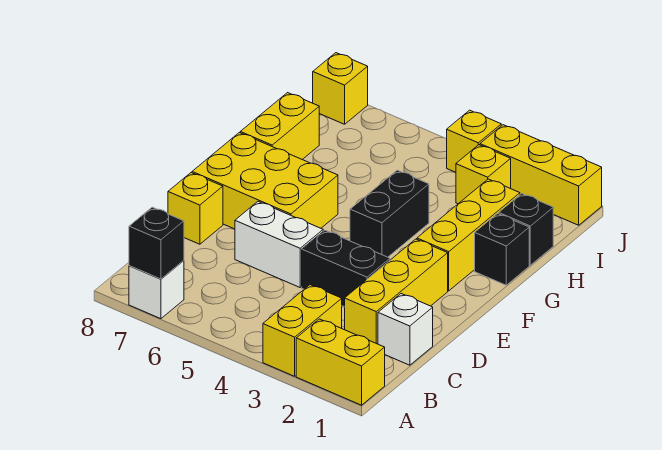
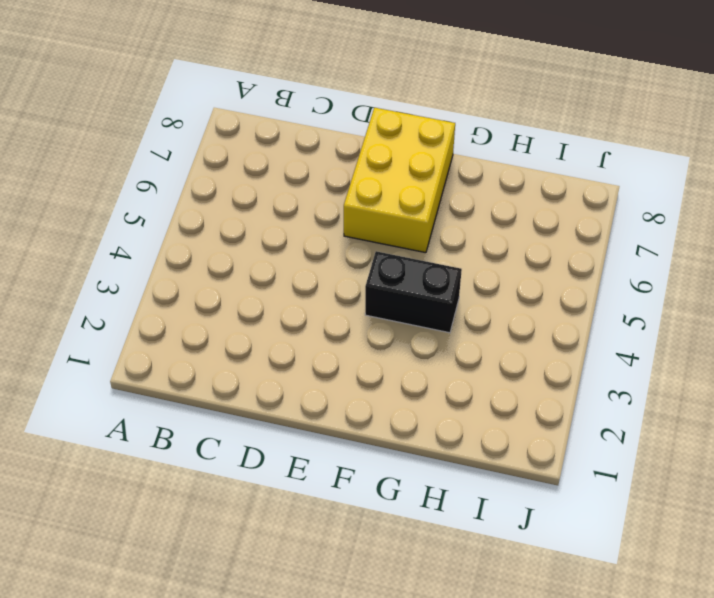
none -> yellow brick A1:A2 level 1
none -> yellow brick A3:B3 level 1
none -> white brick A7 level 1

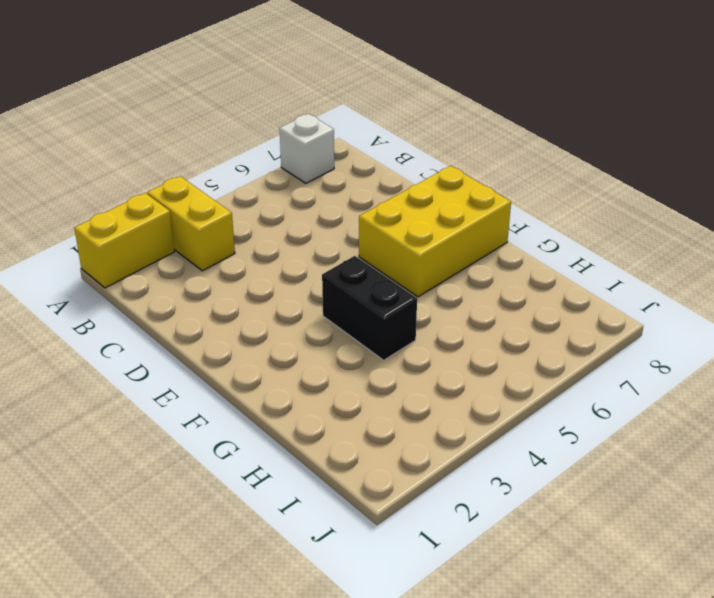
none -> white brick C1 level 1
none -> yellow brick C2:E2 level 1
none -> black brick D3:D4 level 1

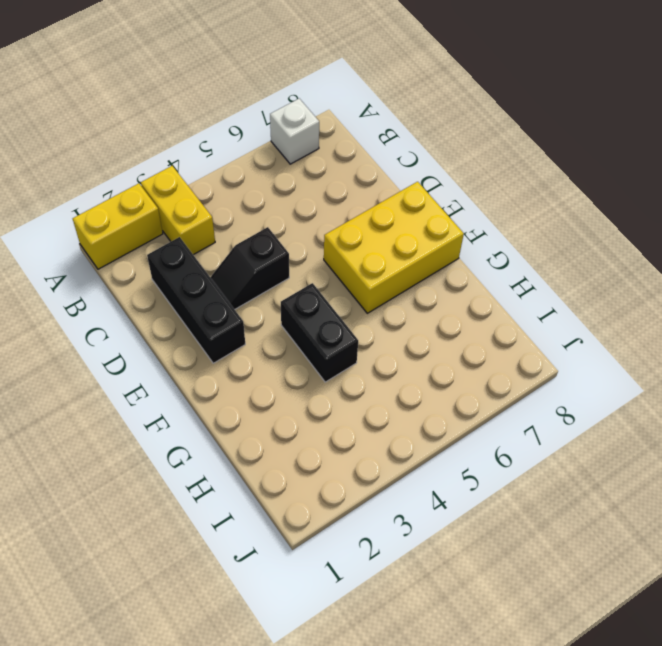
black brick C2:E2 level 1 -> yellow brick C2:E2 level 1
black slope D3:D4 level 1 top 4 -> black brick D3:D4 level 1
none -> white brick C1 level 1
none -> white brick D5:D6 level 1
none -> yellow brick D8 level 1

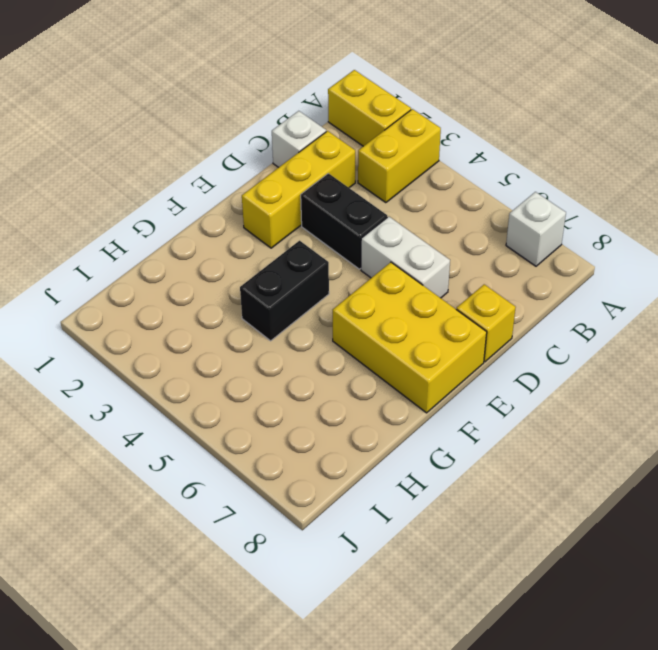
none -> yellow brick F2:H2 level 1
none -> black brick G1 level 1
none -> yellow brick G8:H8 level 1

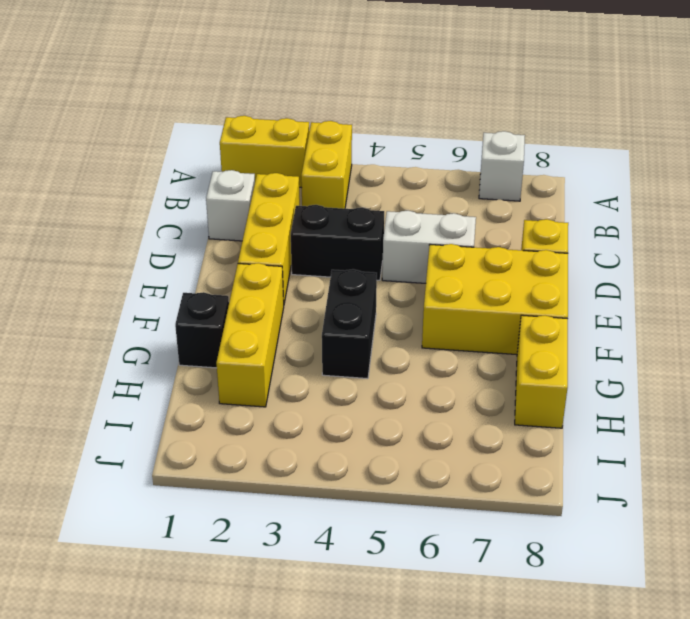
none -> black brick H1 level 1
none -> yellow brick I3 level 1
none -> yellow brick J1:J3 level 1

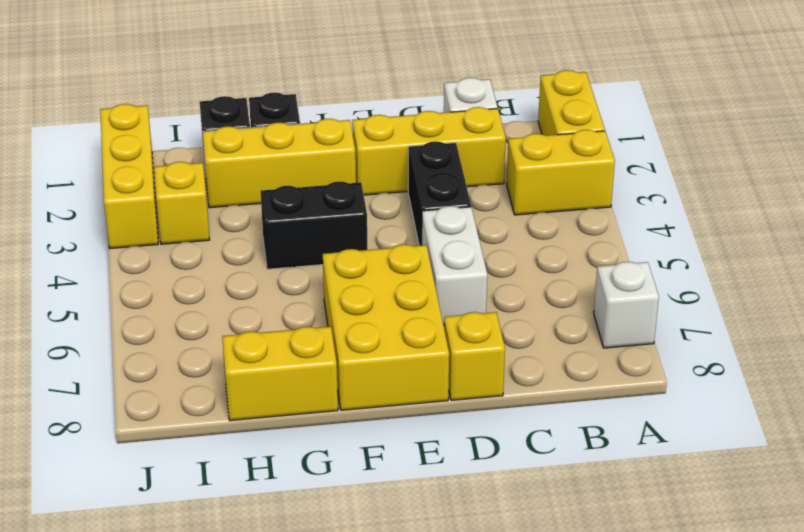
none -> yellow brick J4 level 1
none -> yellow brick J8 level 1
none -> black brick A7 level 2

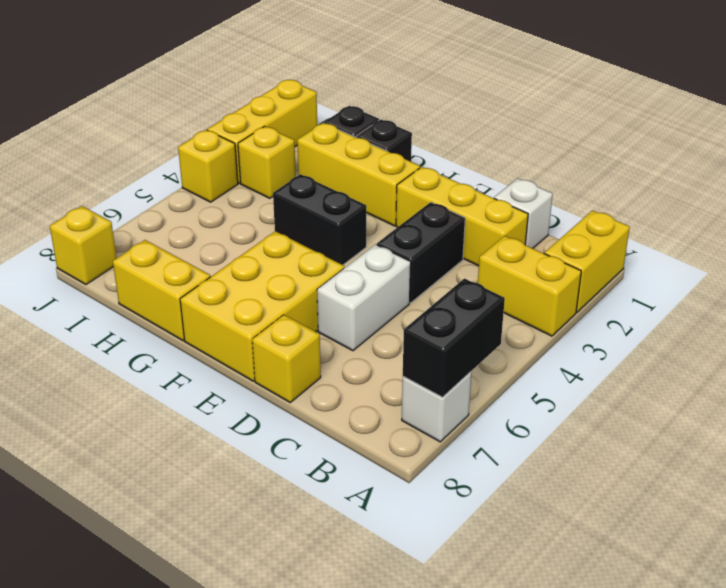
black brick A6:A7 level 2 -> black brick A7 level 2

